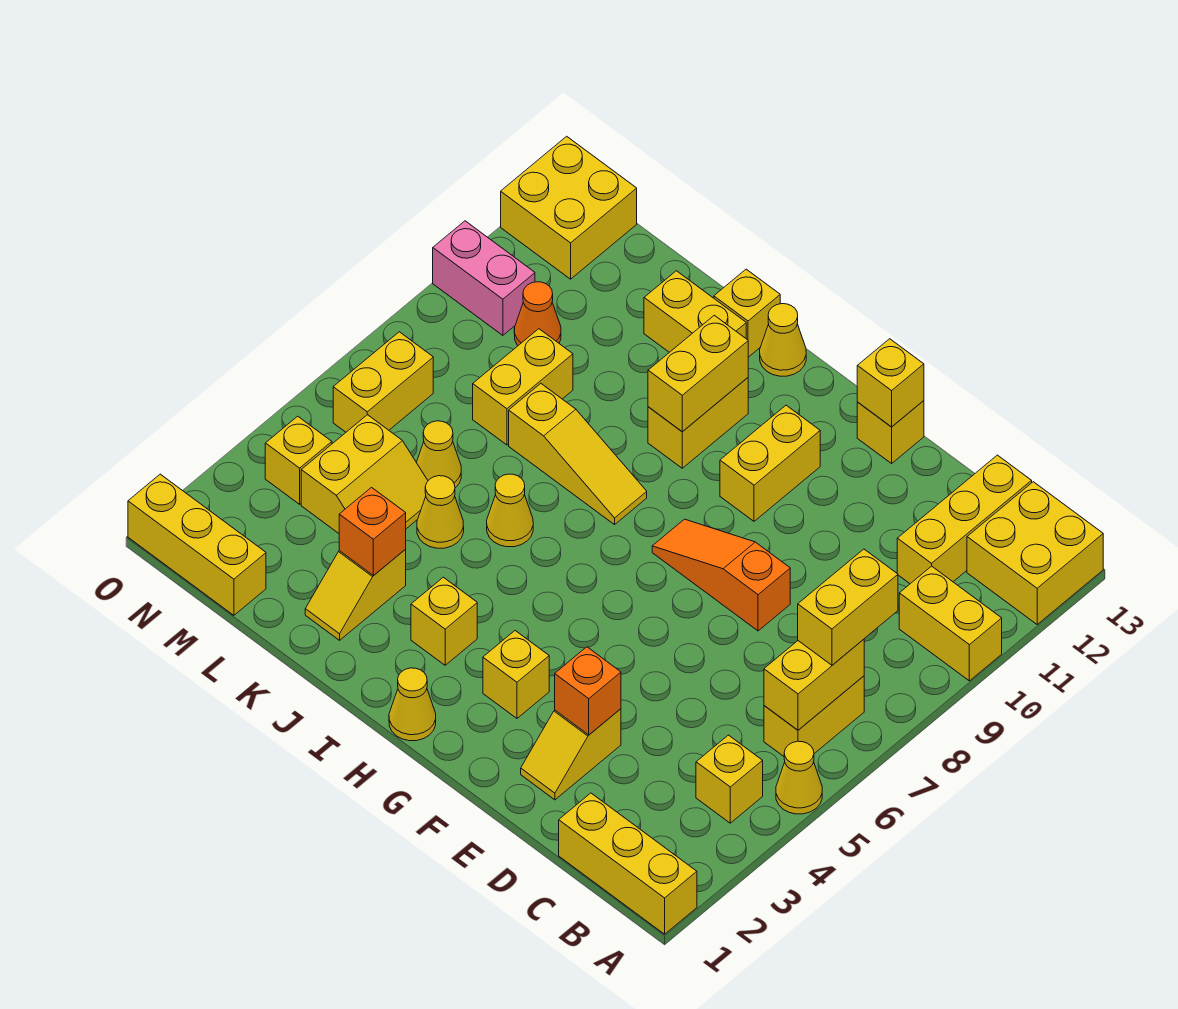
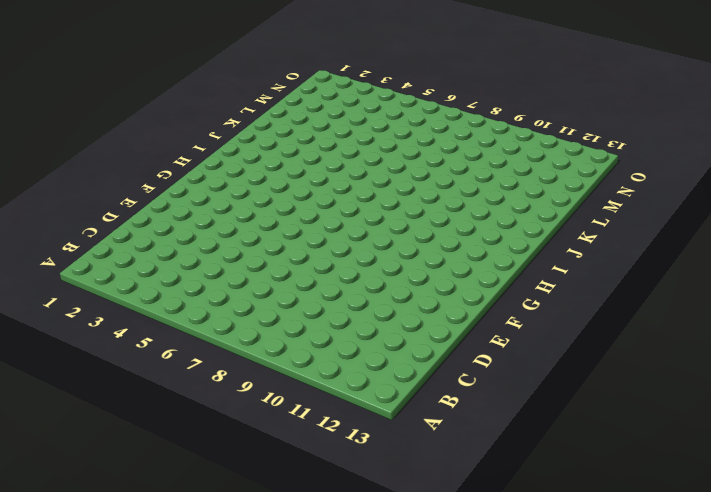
none -> yellow brick A1:C1 level 1
none -> yellow cone A5 level 1
none -> yellow brick A10:B10 level 1
none -> yellow brick A12:B13 level 1

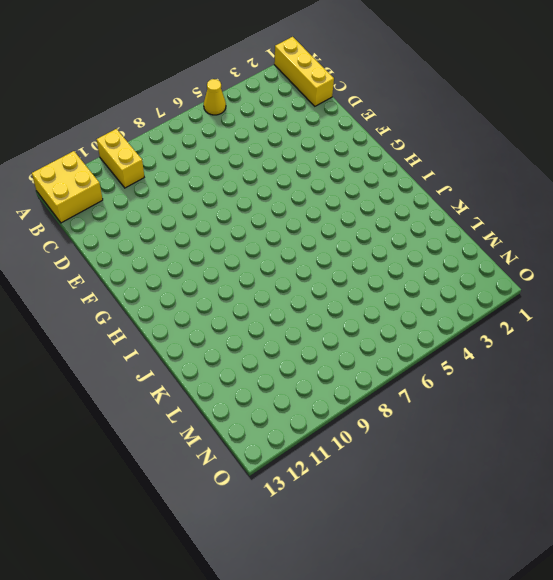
none -> yellow brick B4 level 1
none -> yellow brick B6:B7 level 1
none -> yellow brick C11:C13 level 1
none -> yellow slope E2:E3 level 1 top 3

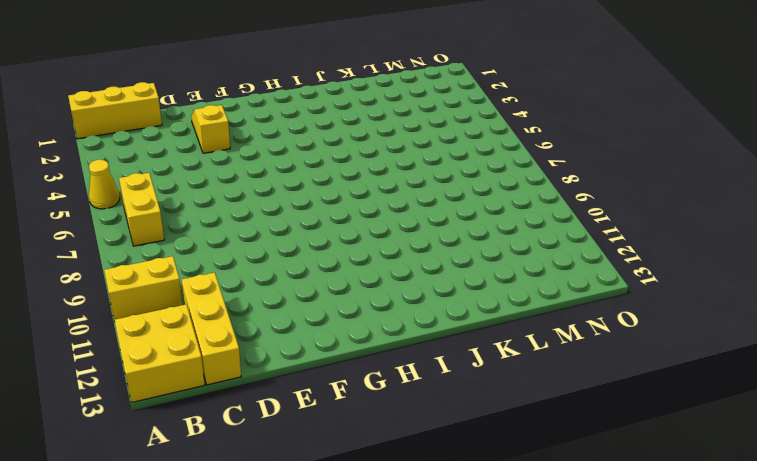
none -> yellow brick B4 level 1
none -> orange slope E8:G8 level 1 top E
none -> yellow brick F13 level 1
none -> yellow brick G3 level 1

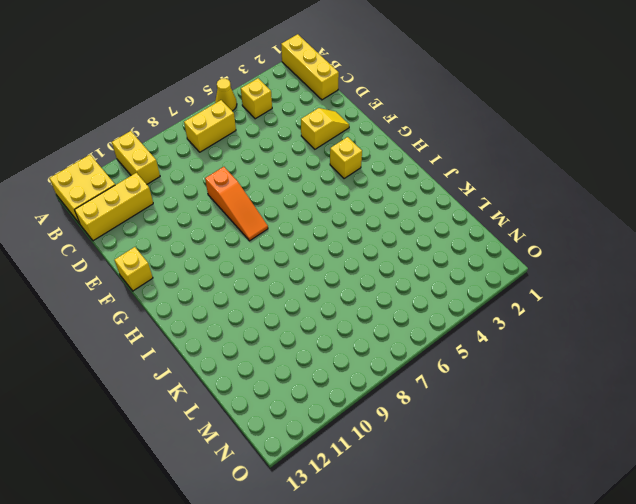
none -> yellow brick G10:G11 level 1
none -> yellow cone H1 level 1
none -> yellow brick I3 level 1
none -> yellow slope I8:K8 level 1 top K

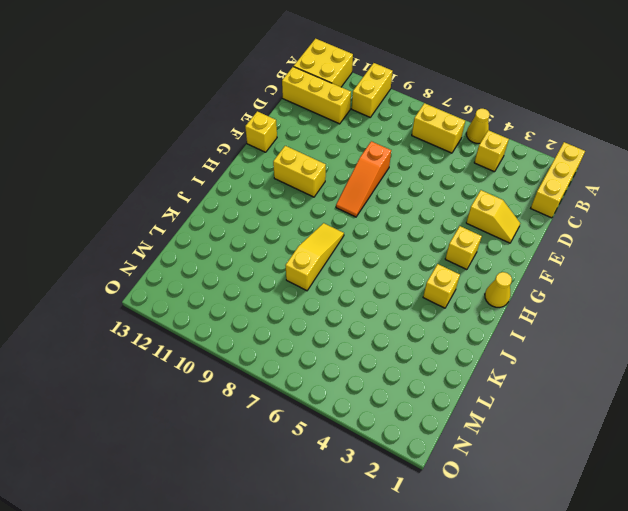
none -> yellow brick I10:I11 level 1
none -> yellow cone I13 level 1
none -> yellow cone J6 level 1
none -> yellow brick J12:K12 level 1

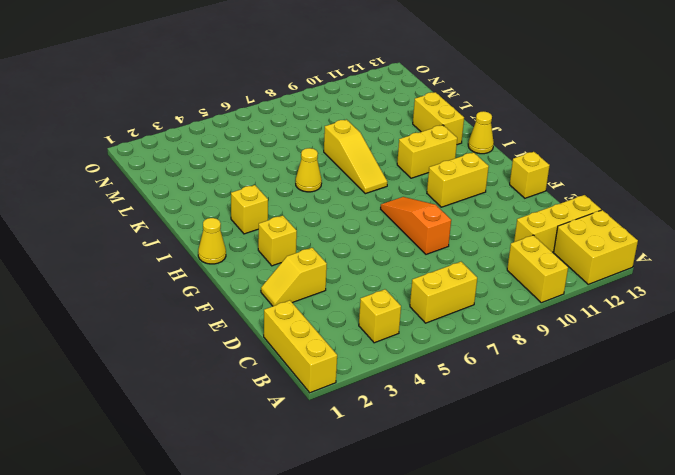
none -> yellow cone A5 level 1
none -> yellow brick J13 level 1
none -> yellow slope K2:K3 level 1 top 3
none -> yellow cone K5 level 1

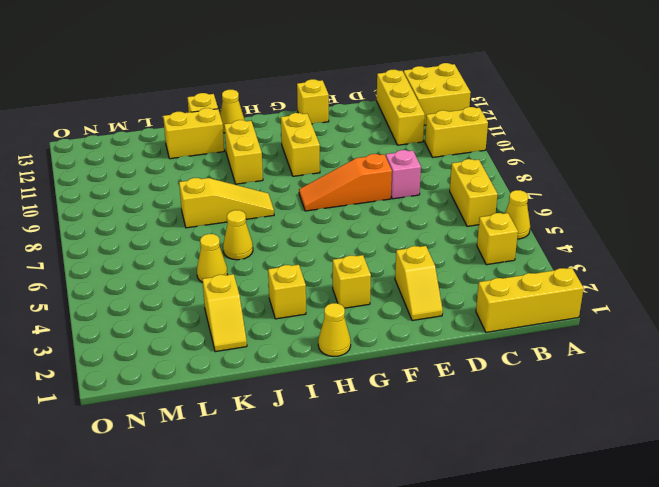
pink brick D8 level 1 -> none
none -> yellow slope L4:M5 level 1 top M
none -> yellow cone L6 level 1
none -> yellow brick L8:L9 level 1
none -> yellow brick M1:O1 level 1

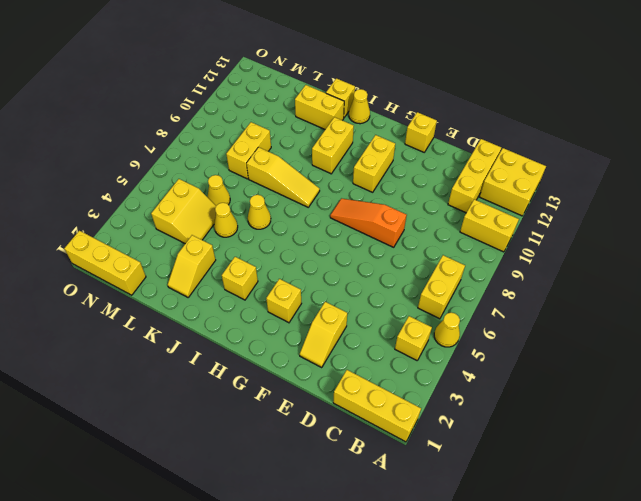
none -> yellow cone H1 level 1
none -> orange cone M10 level 1
none -> yellow brick N4 level 1
none -> yellow brick N6:N7 level 1

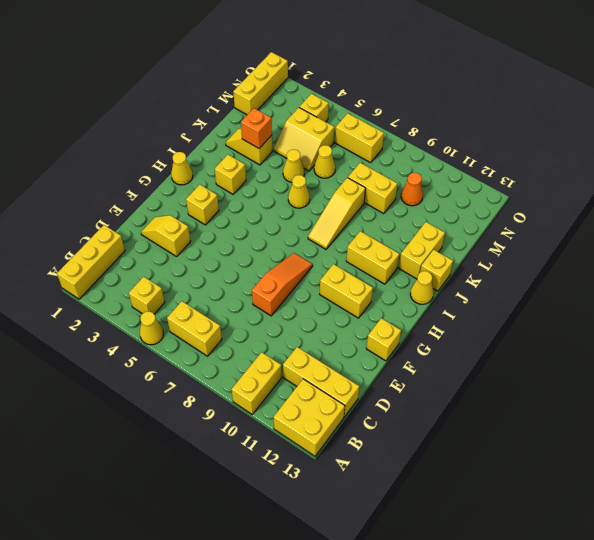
none -> pink brick N10:O10 level 1
none -> yellow brick N12:O13 level 1
none -> yellow brick B6:B7 level 2
none -> orange brick E3 level 2

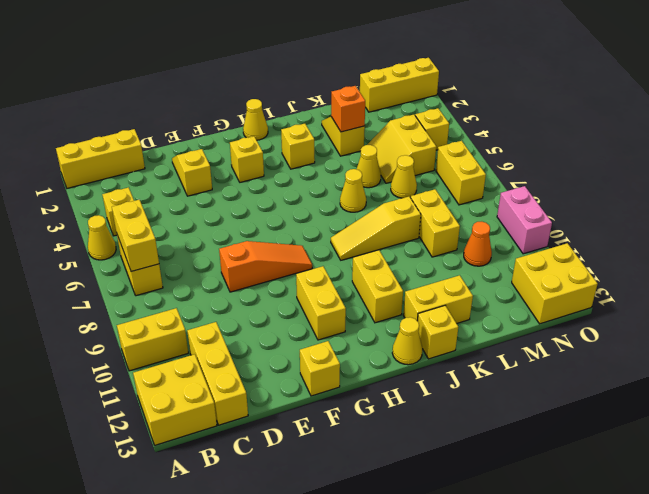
pink brick O9:O10 level 1 -> pink brick N10:O10 level 1
none -> orange brick E3 level 2
none -> yellow brick F13 level 2
none -> yellow brick I10:I11 level 2
none -> yellow brick B7:B8 level 3

